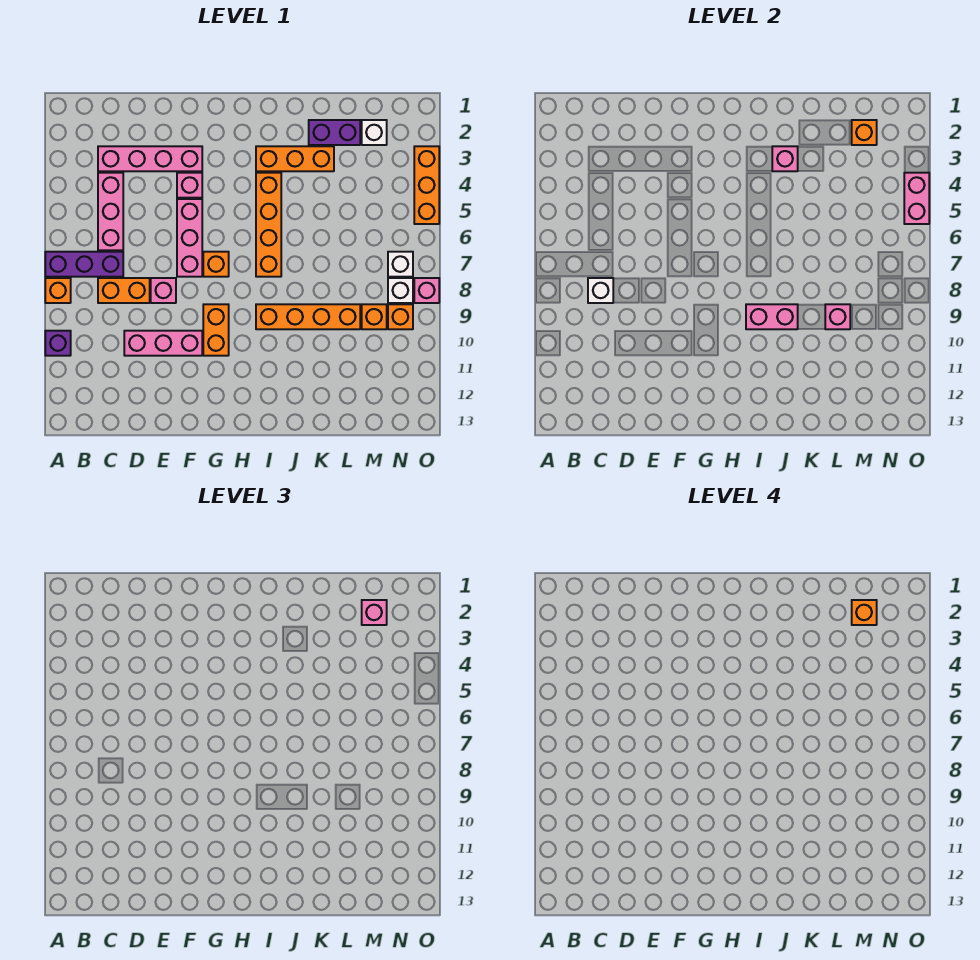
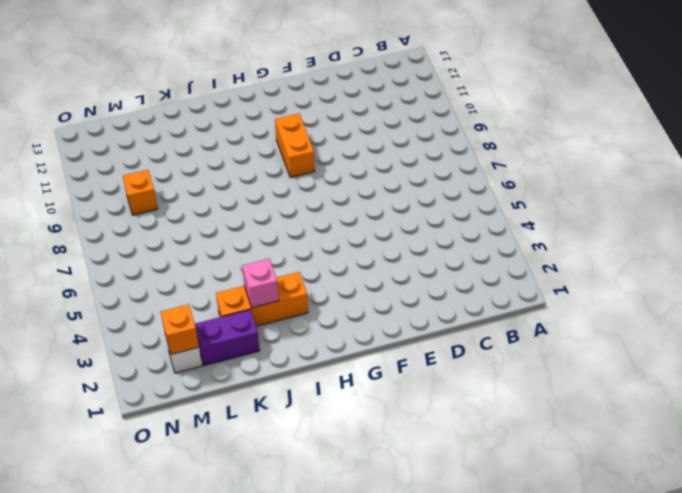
none -> purple brick A7:C7 level 1
none -> orange brick A8 level 1
none -> purple brick A10 level 1
none -> pink brick C3:F3 level 1

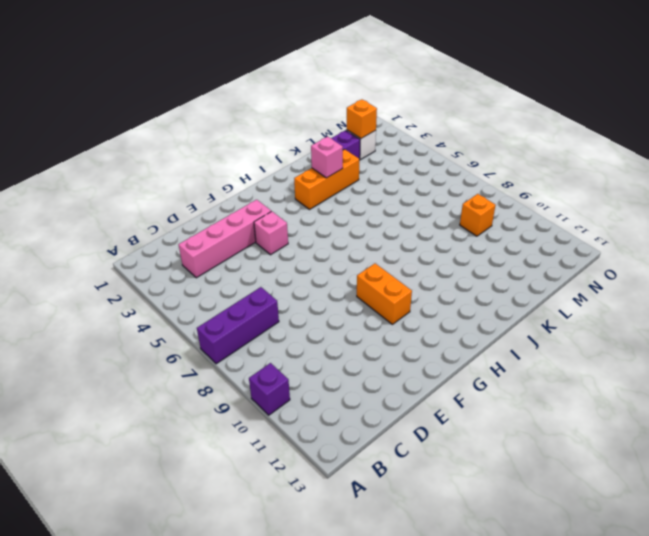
none -> orange brick A8 level 1
none -> pink brick C4:C6 level 1
none -> orange brick C8:D8 level 1
none -> pink brick D10:F10 level 1

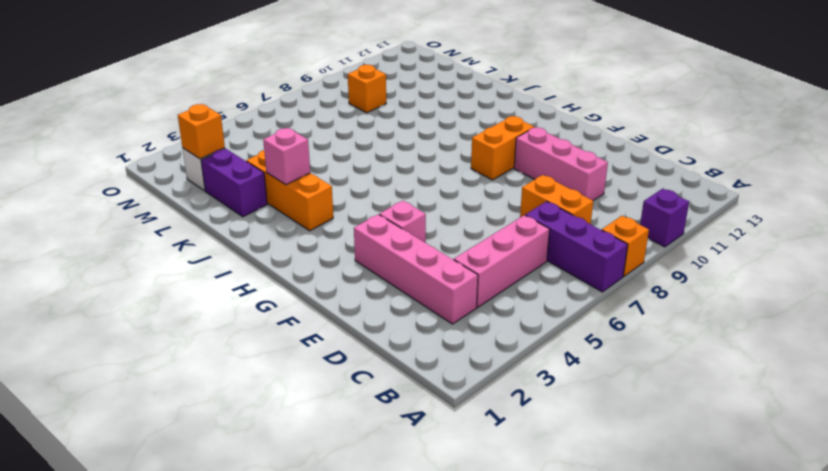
none -> pink brick E8 level 1
none -> pink brick F5:F7 level 1
none -> orange brick G7 level 1
none -> orange brick I4:I7 level 1

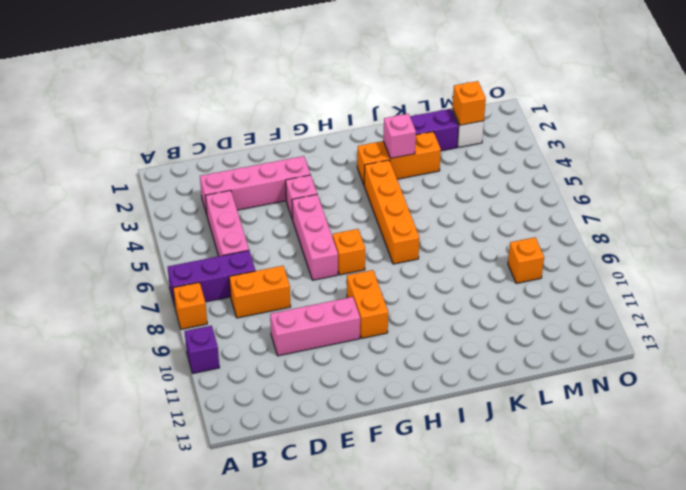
none -> pink brick E8 level 1
none -> orange brick I9:L9 level 1
none -> white brick N7 level 1
none -> white brick N8 level 1

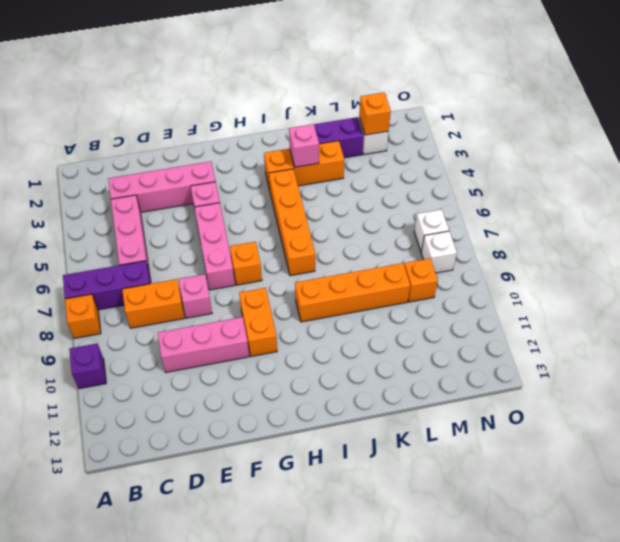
none -> orange brick N9 level 1
none -> orange brick O3:O5 level 1
none -> pink brick O8 level 1
none -> white brick C8 level 2

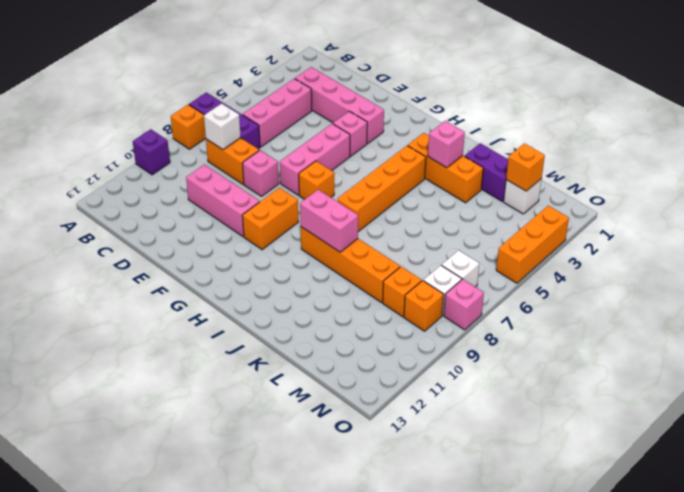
none -> pink brick L9 level 2
none -> pink brick O4:O5 level 2
none -> pink brick M2 level 3
none -> orange brick M2 level 4

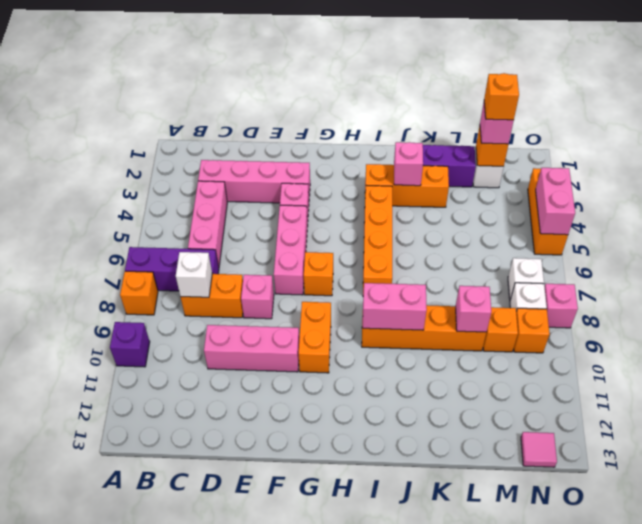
pink tile N13 level 1 -> none

